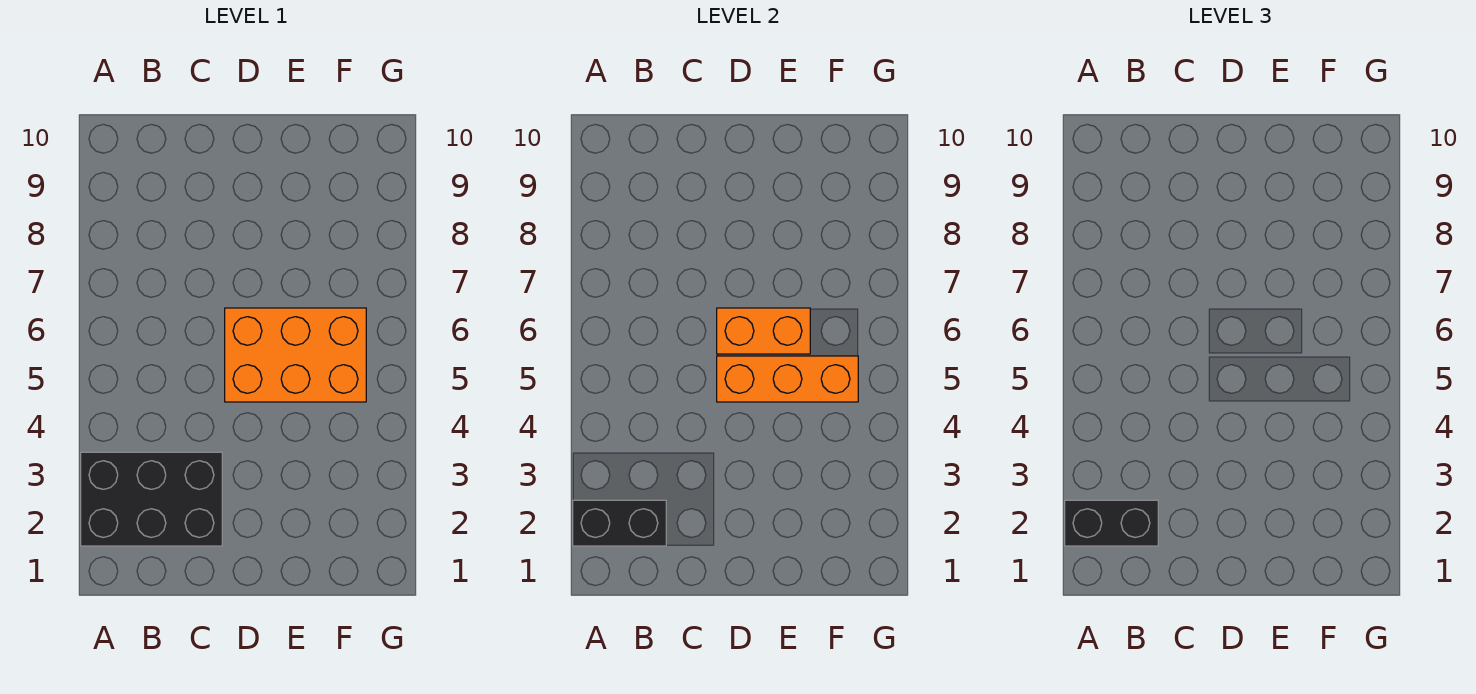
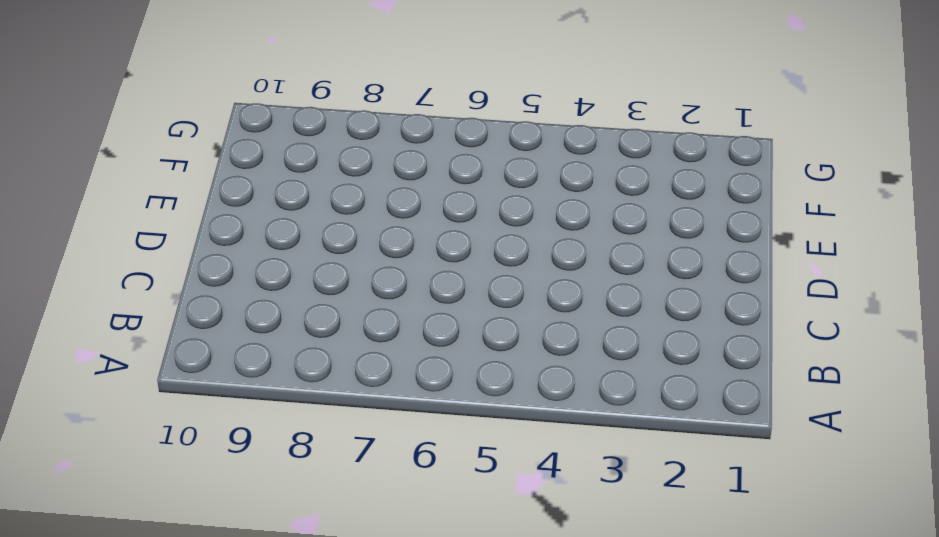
none -> black brick A2:C3 level 1
none -> orange brick D5:F6 level 1

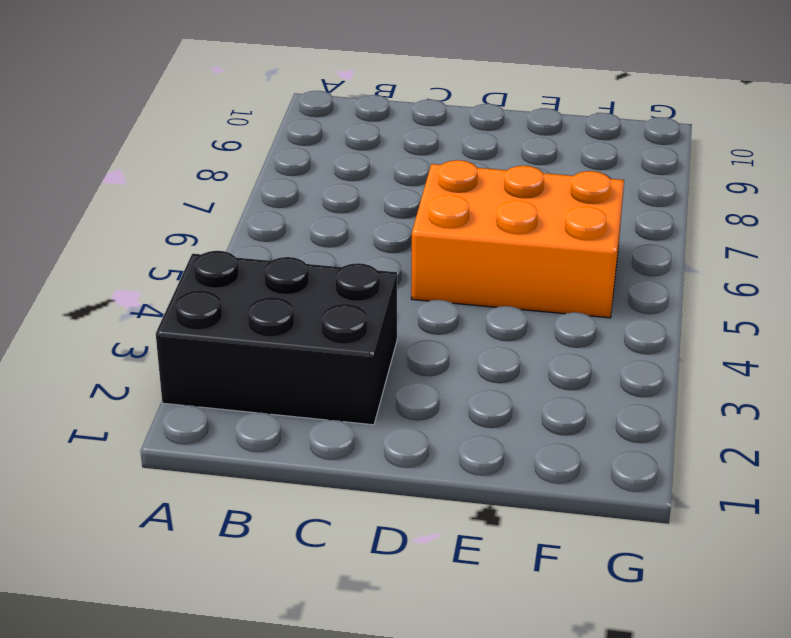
none -> black brick A2:B2 level 2
none -> orange brick D5:F5 level 2

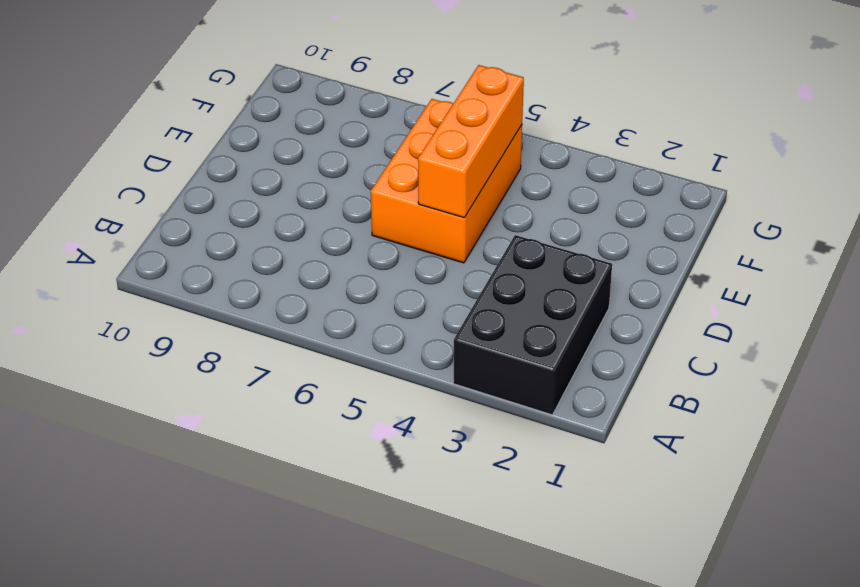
none -> black brick A2:B2 level 2
none -> orange brick D6:E6 level 2

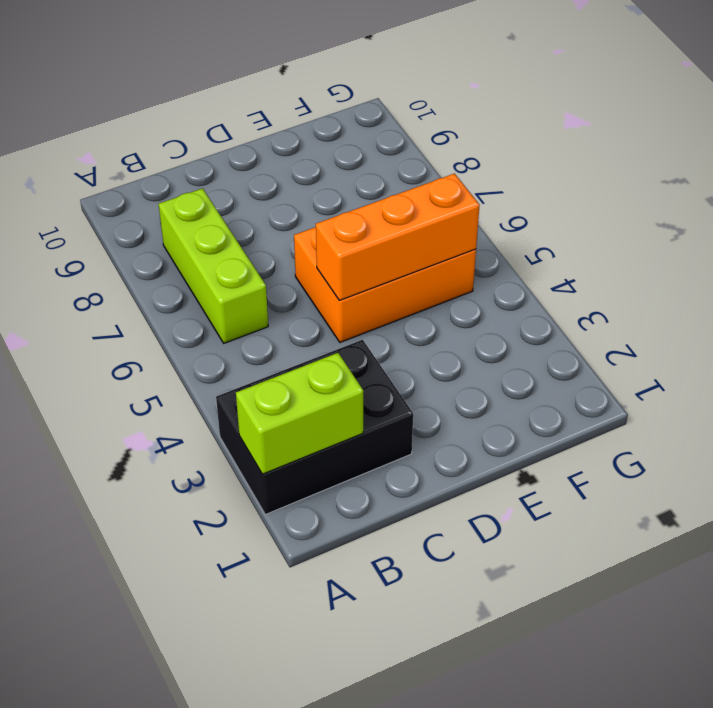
lime brick A2:B2 level 2 -> black brick A2:B2 level 2
lime brick B6:B8 level 1 -> none
none -> orange brick D6:E6 level 2
none -> black brick A2:B2 level 3

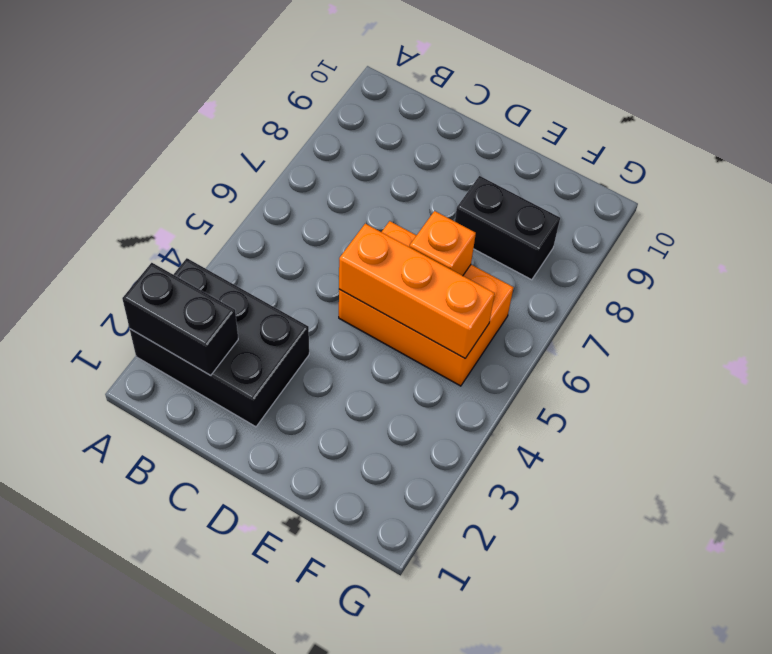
orange brick E6 level 2 -> orange brick D6:E6 level 2
black brick E8:F8 level 1 -> black brick A2:B2 level 3

